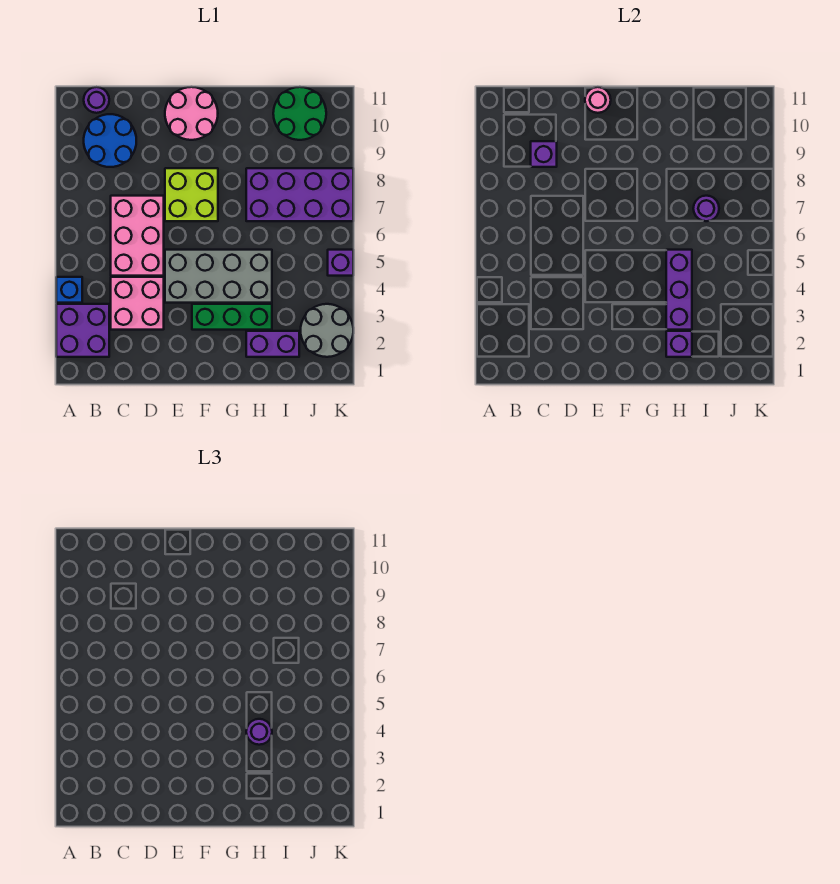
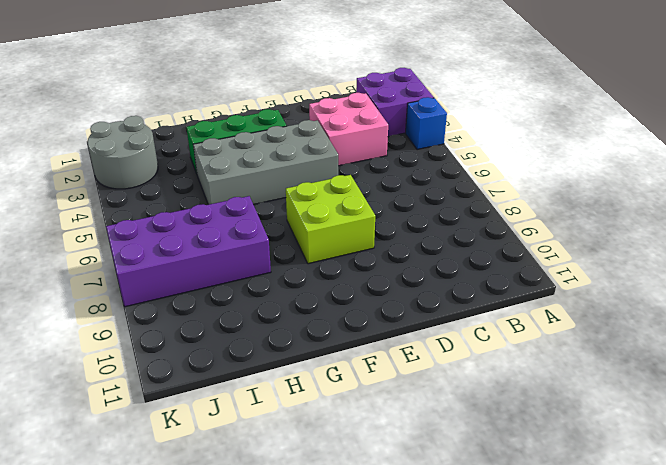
none -> blue round brick B9:C10 level 1
none -> purple round brick B11 level 1
none -> pink brick C5:D7 level 1

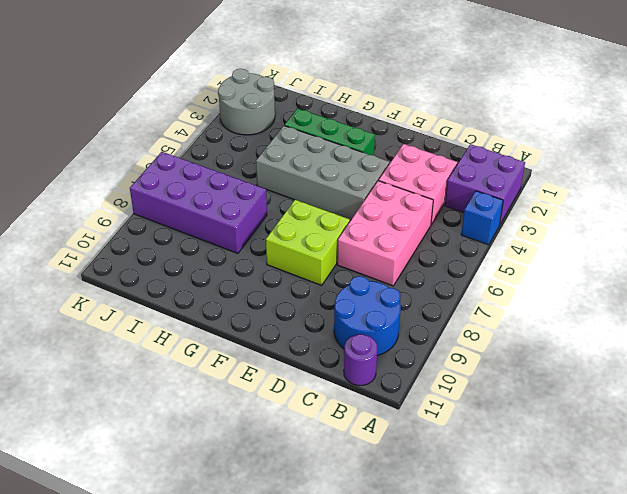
none -> pink round brick E10:F11 level 1
none -> purple brick H2:I2 level 1
none -> green round brick I10:J11 level 1

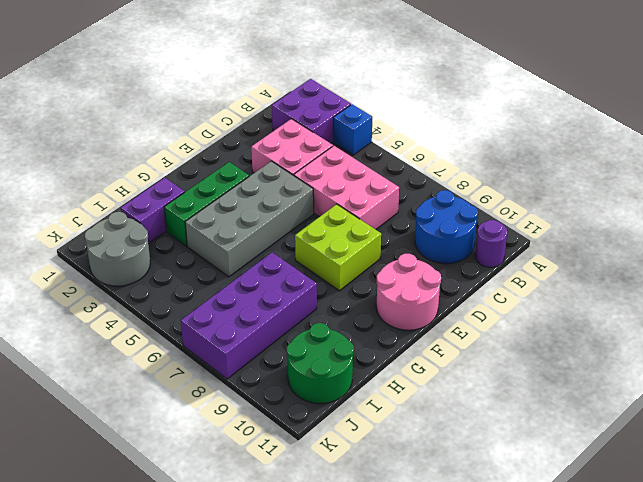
none -> purple brick K5 level 1
none -> purple brick C9 level 2
none -> pink round brick E11 level 2

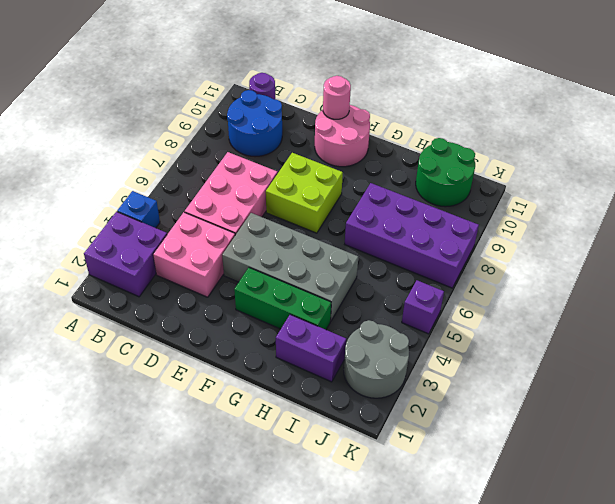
none -> purple brick C9 level 2
none -> purple brick H2 level 2
none -> purple brick H3:H5 level 2

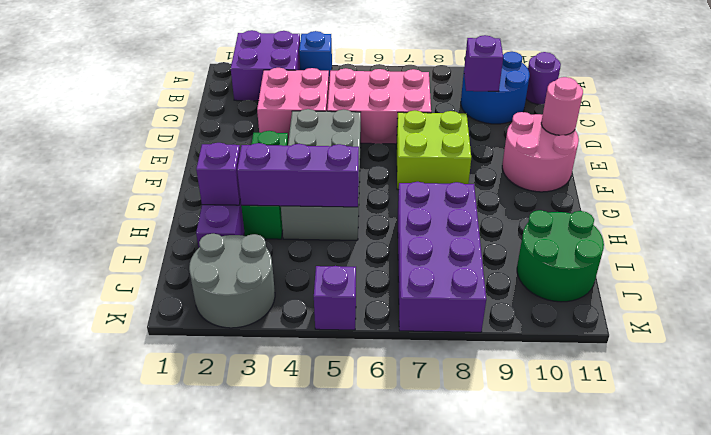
none -> purple round brick I7 level 2
none -> purple round brick H4 level 3

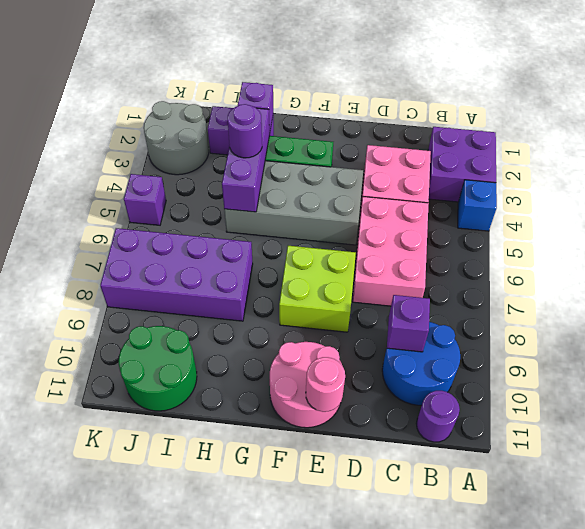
none -> purple round brick I7 level 2

